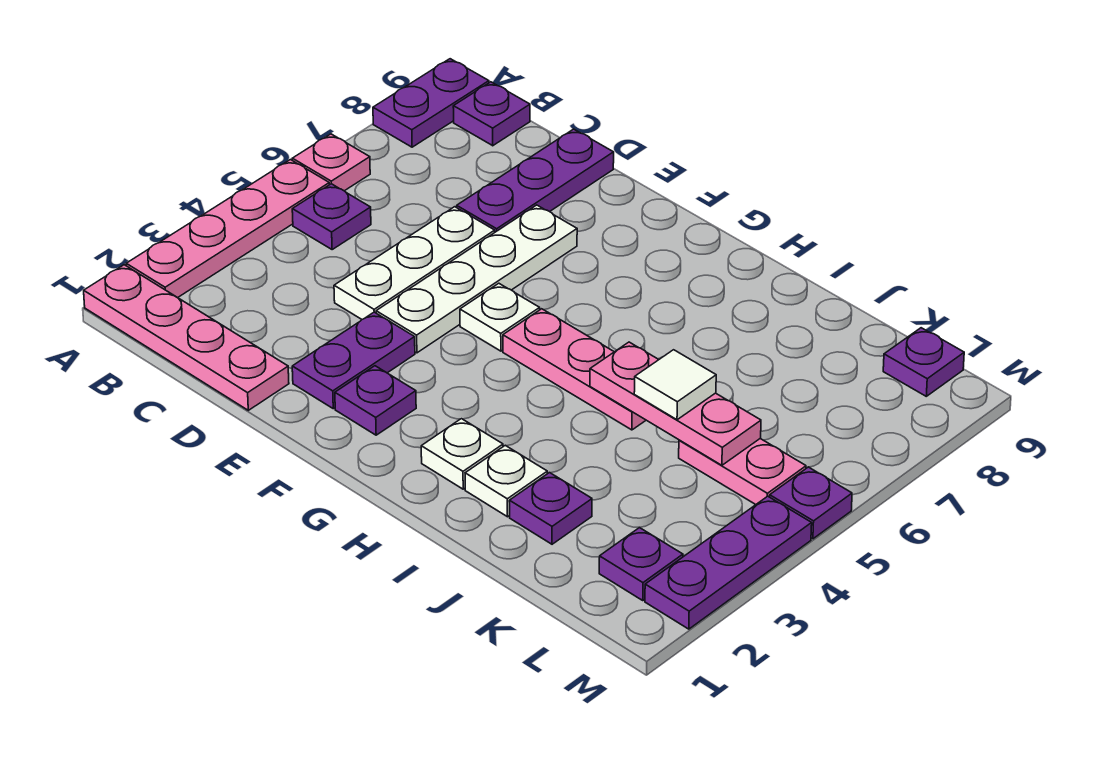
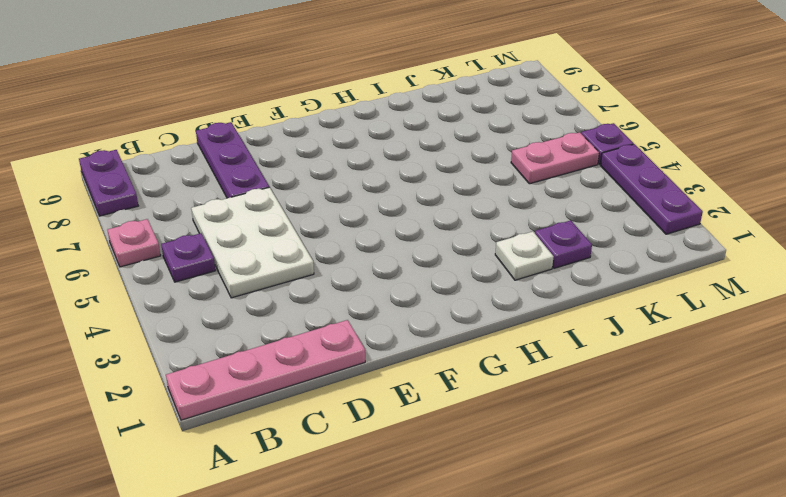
white plate C4:D6 level 1 -> white plate D4:D6 level 1
none -> pink plate A2:A5 level 1
none -> purple plate B9 level 1
none -> purple plate E2:E3 level 1

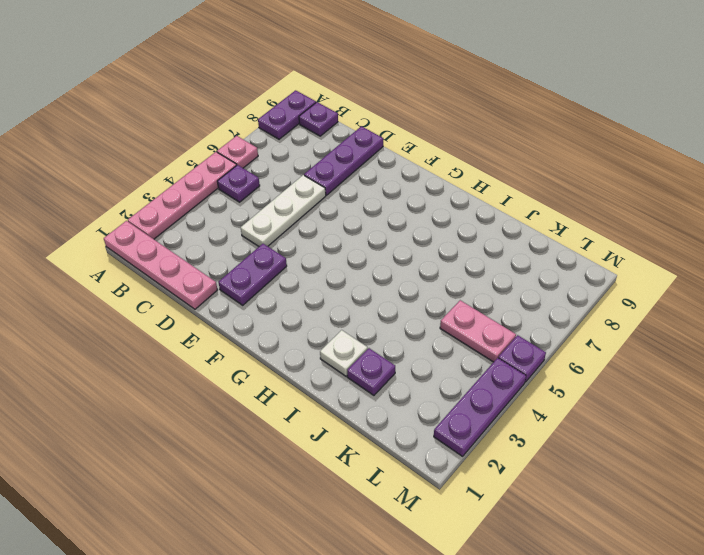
none -> white plate E4:E7 level 1
none -> purple plate F2 level 1
none -> white plate F5 level 1

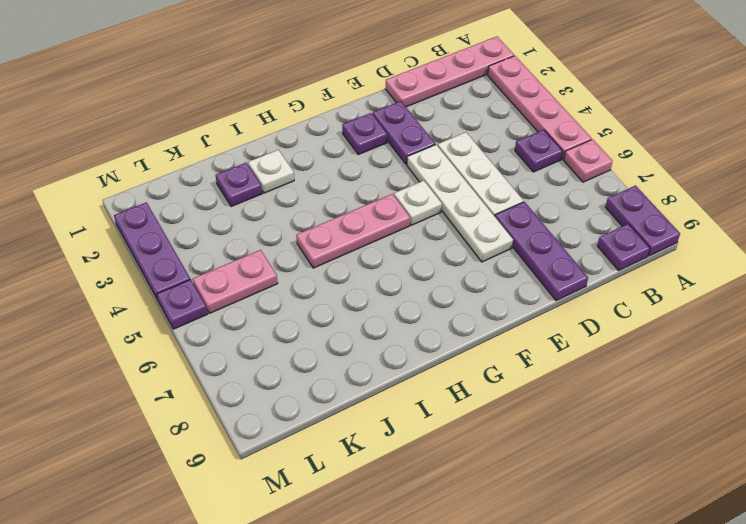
none -> white plate H2 level 1
none -> purple plate L2 level 1
none -> purple plate L9 level 1

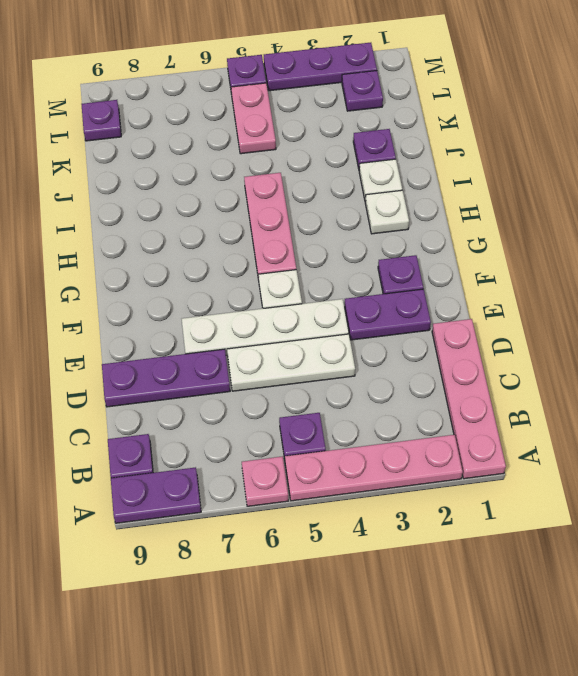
none -> pink plate I5:K5 level 2
none -> white tile J5 level 3

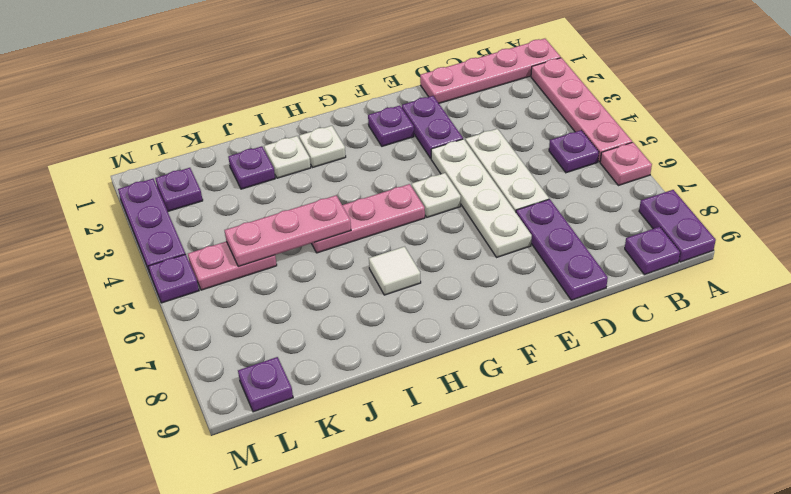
white tile H7 level 1 -> white tile J5 level 3

